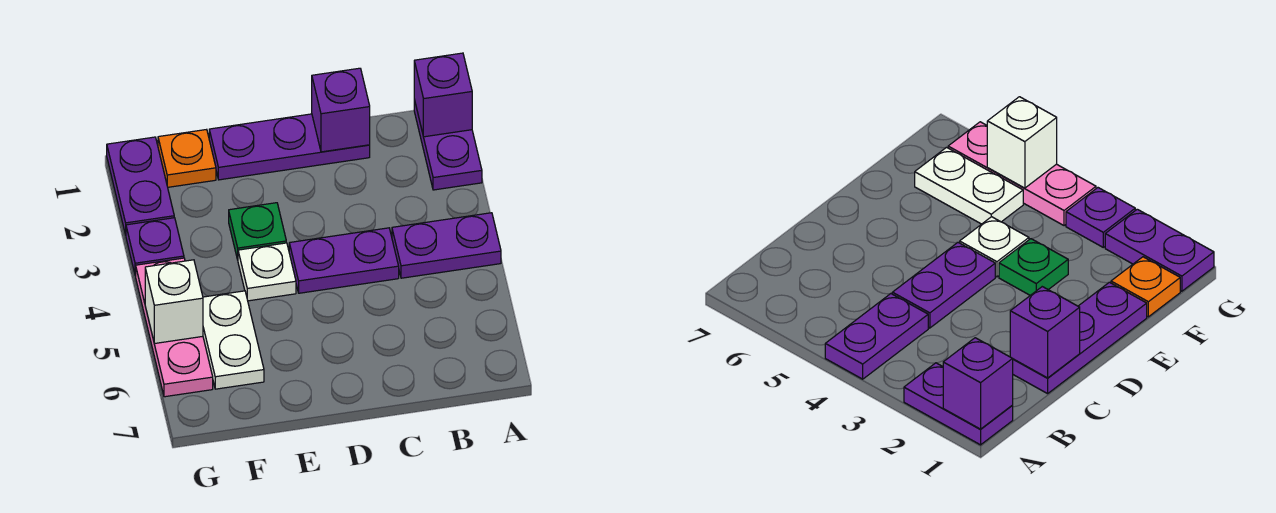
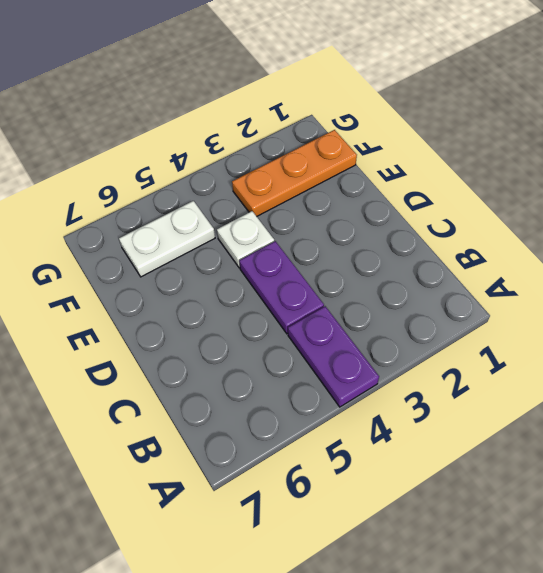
orange plate F1:F3 level 1 -> orange plate F1 level 1
none -> purple plate A1:A2 level 1
none -> purple plate C1:E1 level 1
none -> green plate E3 level 1

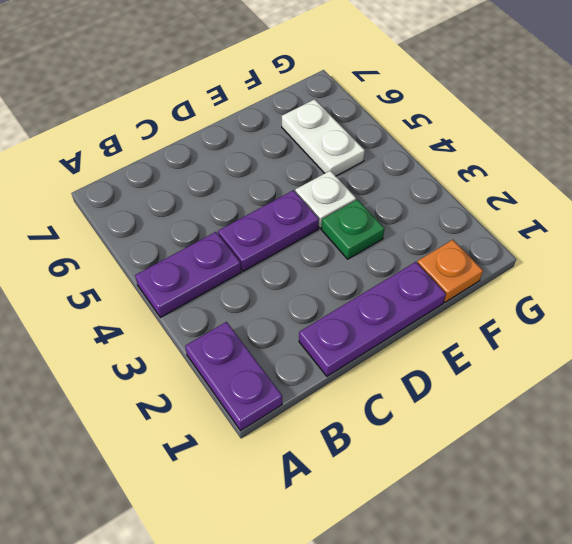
none -> purple plate G1:G2 level 1
none -> purple plate G3 level 1
none -> pink plate G4:G6 level 1

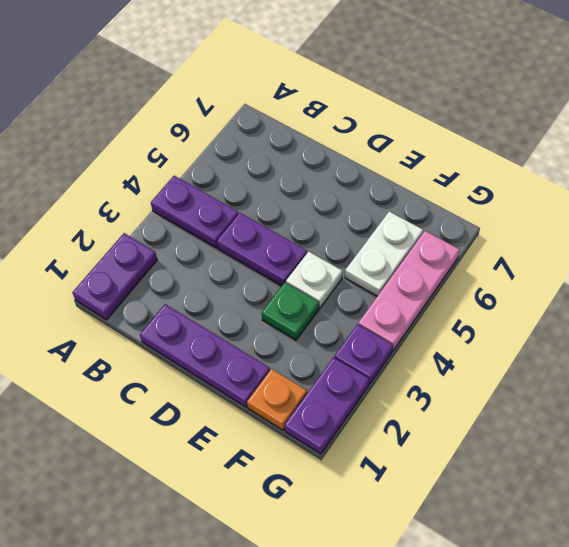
none -> purple brick A1 level 2
none -> purple brick C1 level 2
none -> white brick G5 level 2

